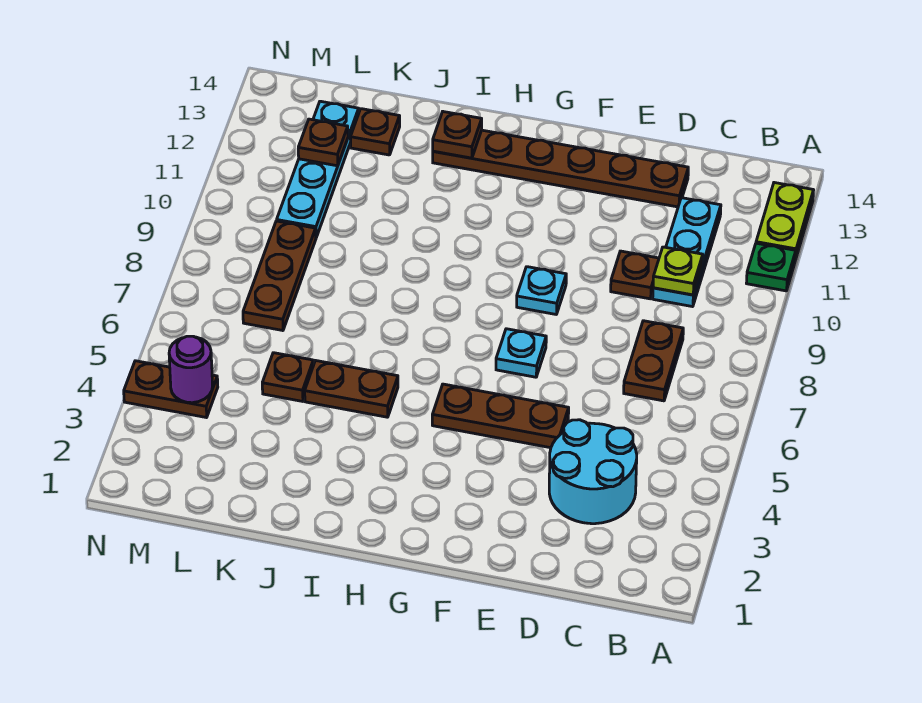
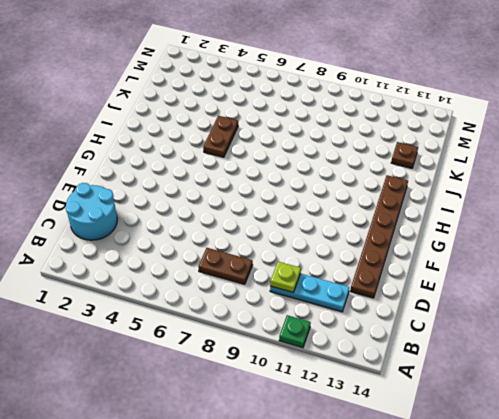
cyan round brick C1:D2 level 1 -> cyan round brick C3:D4 level 1
none -> lime plate A12:A13 level 1
none -> brown plate D10 level 1
none -> brown plate E5:G5 level 1

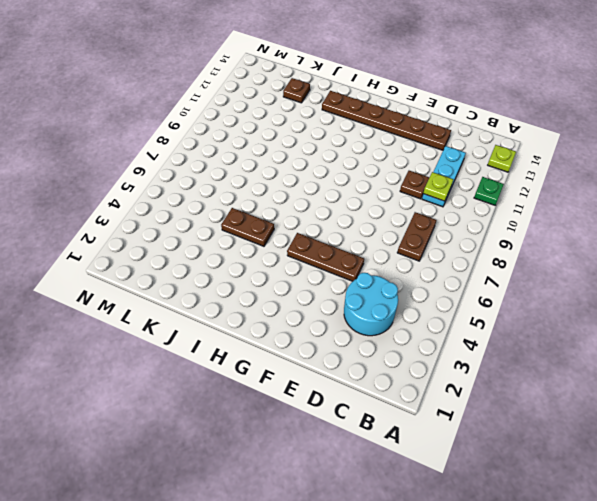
lime plate A13 level 1 -> lime plate A12:A13 level 1
none -> cyan plate F7 level 1
none -> cyan plate F9 level 1
none -> brown plate K5 level 1

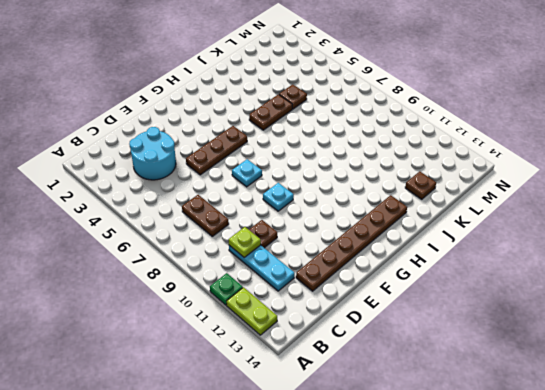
none -> brown plate L7:L9 level 1
none -> cyan plate L10:L13 level 1
none -> brown plate M4:N4 level 1

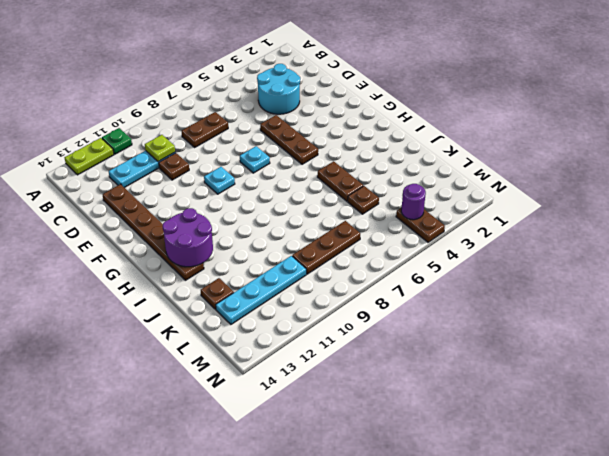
purple round brick H12:I13 level 2 -> brown plate I13 level 2
none -> brown plate L12 level 2

